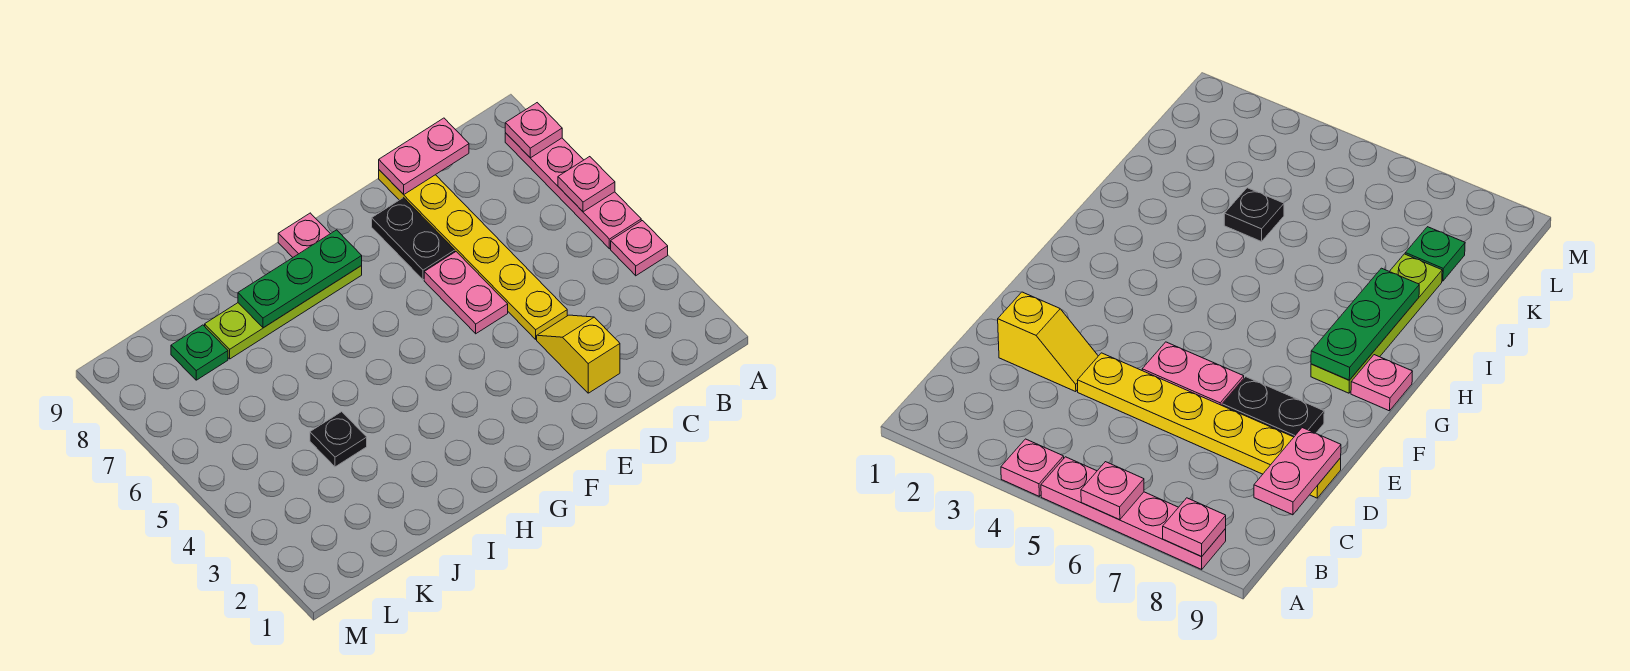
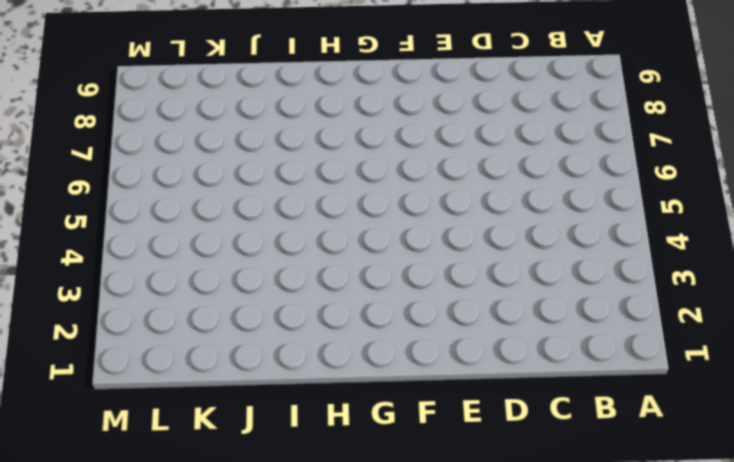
none -> pink plate A4 level 1
none -> pink plate A5:A8 level 1
none -> yellow slope D2:D3 level 1 top 2

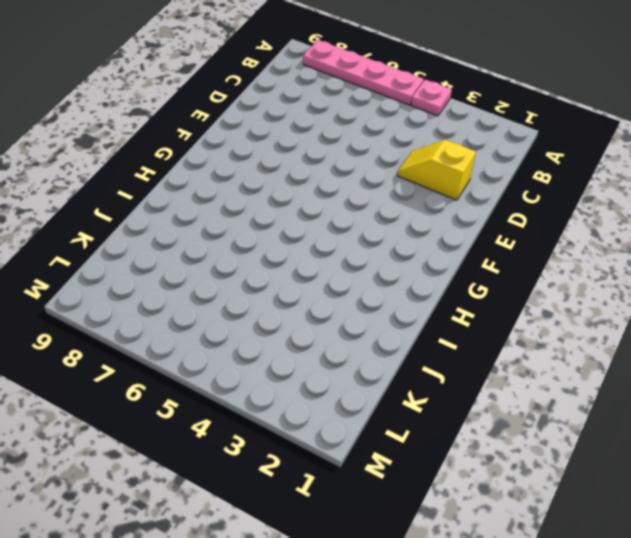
none -> yellow plate D4:D9 level 1
none -> pink plate E5:E6 level 1
none -> black plate E7:E8 level 1

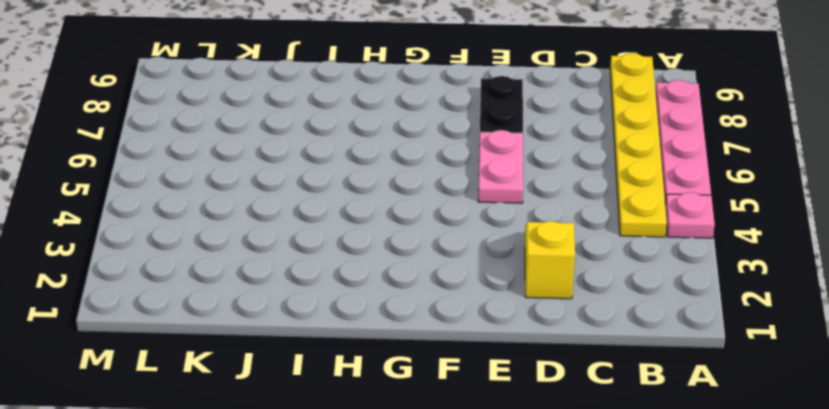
yellow plate B4:B9 level 1 -> yellow plate D4:D9 level 1
none -> lime plate G8:J8 level 1
none -> pink plate G9 level 1
none -> black plate J4 level 1

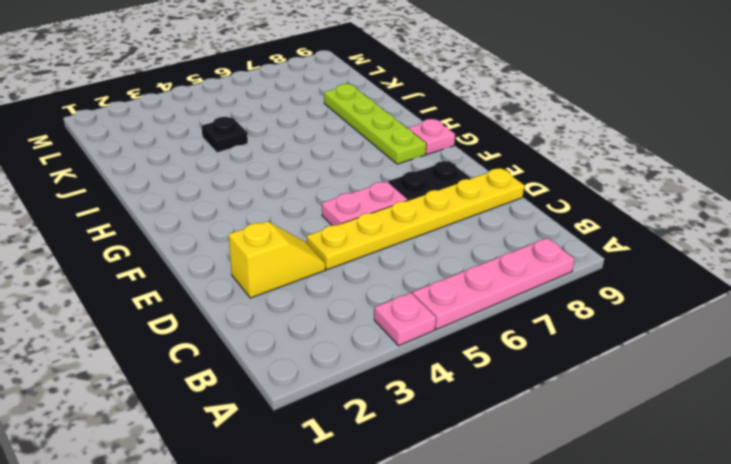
none -> green plate K8 level 1
none -> pink plate A6 level 2
none -> pink plate A8 level 2

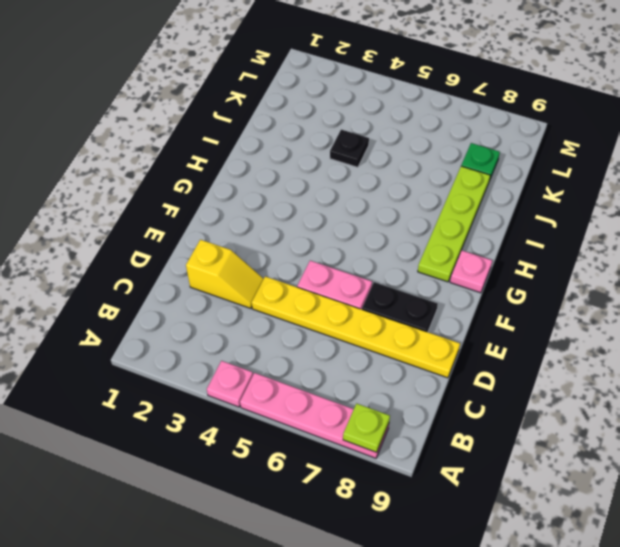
lime plate A8 level 2 -> pink plate A8 level 2
none -> pink plate A6 level 2
none -> pink plate C9:D9 level 2
none -> green plate G8:I8 level 2

